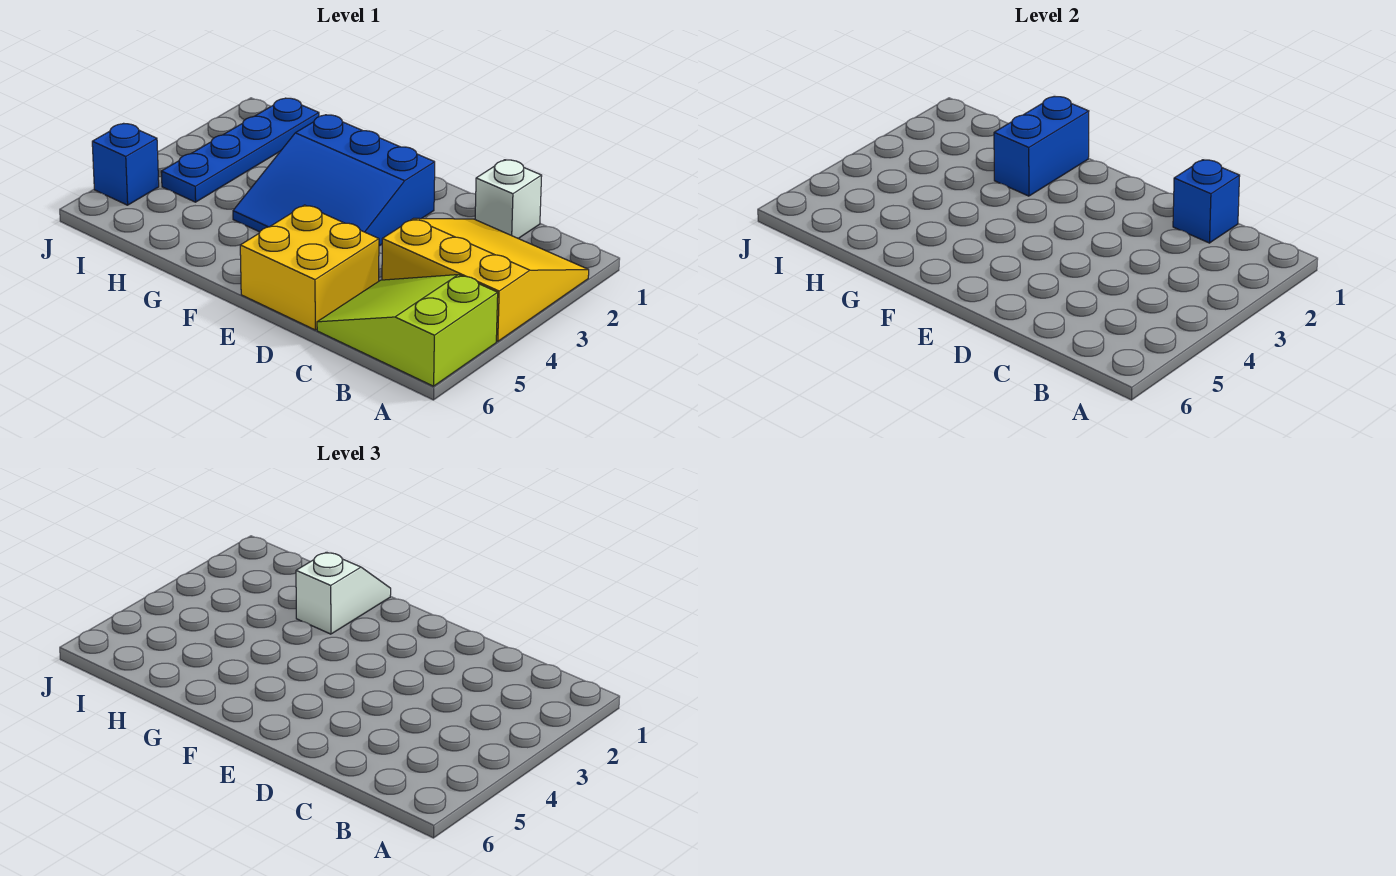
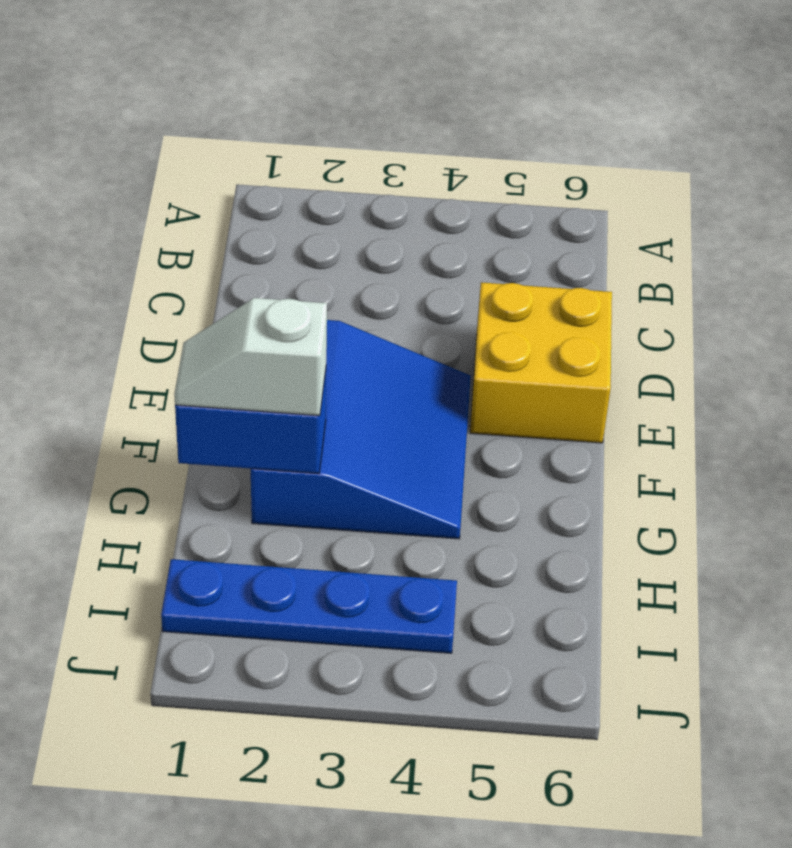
none -> yellow slope A2:C4 level 1 top 4
none -> lime slope A5:C6 level 1 top A

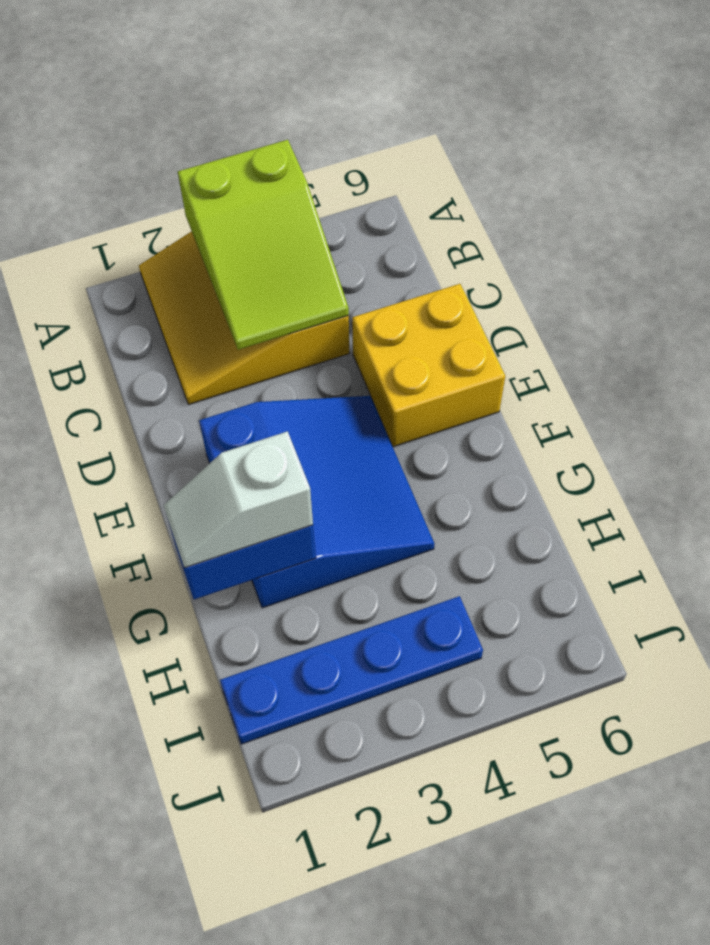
lime slope A3:C4 level 2 top A -> lime slope A5:C6 level 1 top A
none -> white brick C1 level 1
none -> blue brick J5 level 1

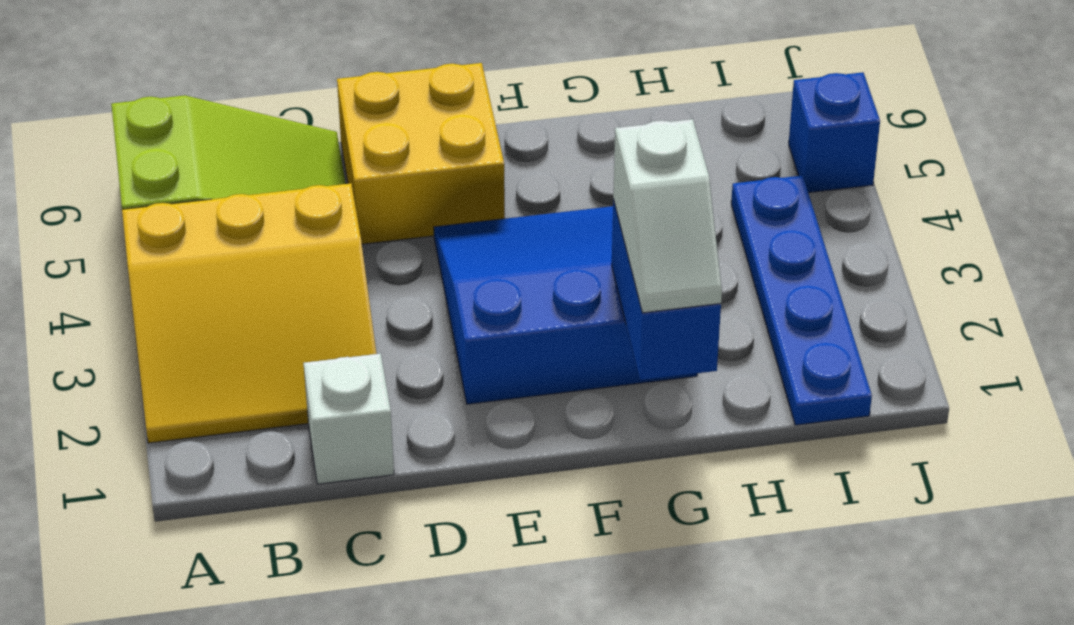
none -> blue brick C1 level 2

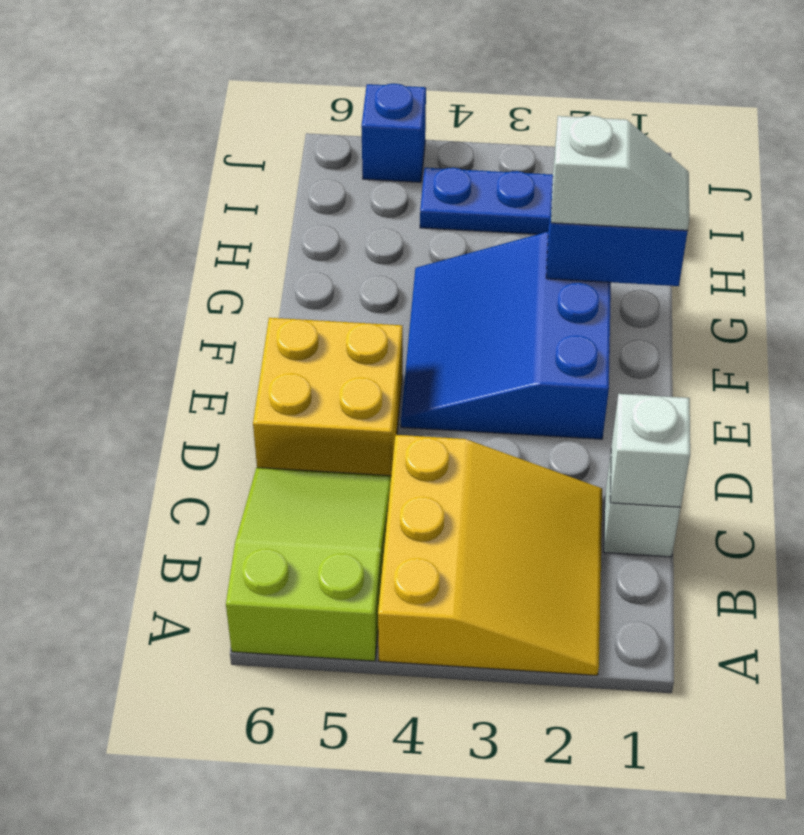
white brick C1 level 2 -> blue brick C1 level 2

